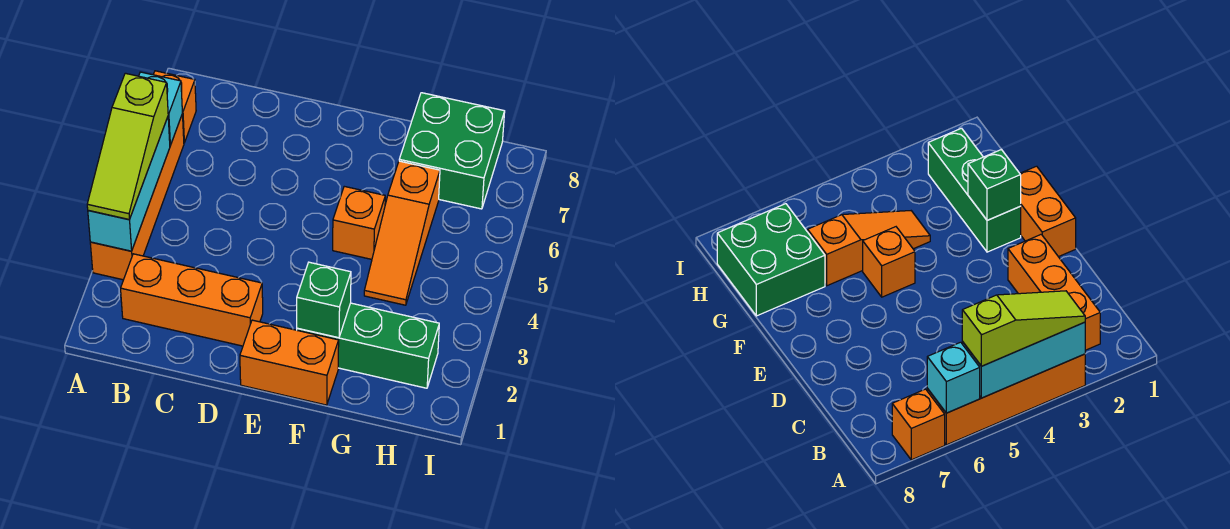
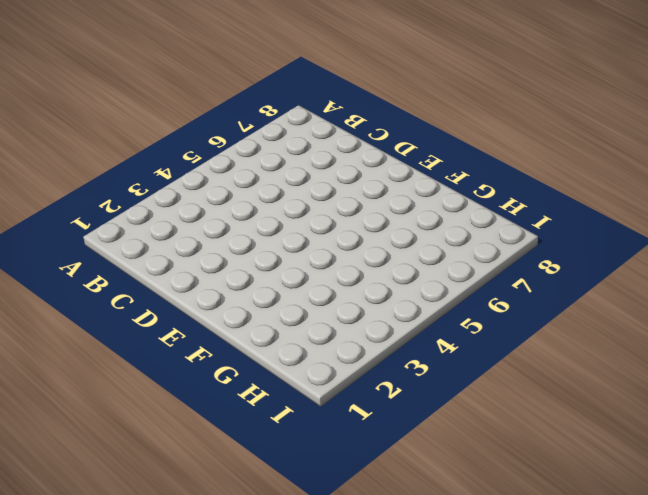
none -> orange brick A3:A6 level 1
none -> orange brick A7 level 1
none -> orange brick B2:D2 level 1

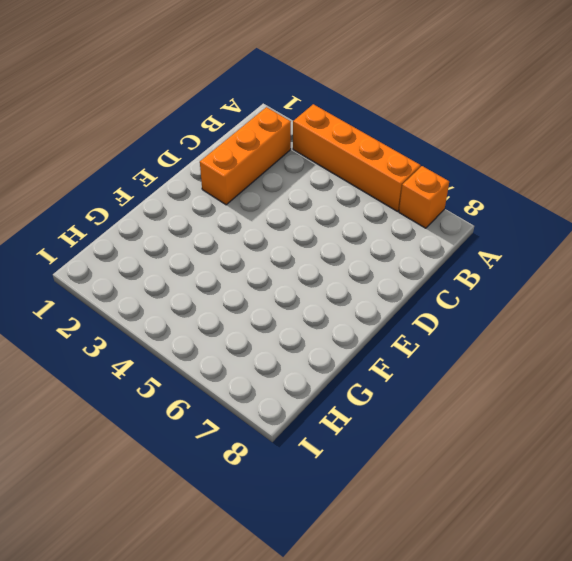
none -> orange brick E1:F1 level 1
none -> green brick F2:H2 level 1
none -> orange brick F5 level 1

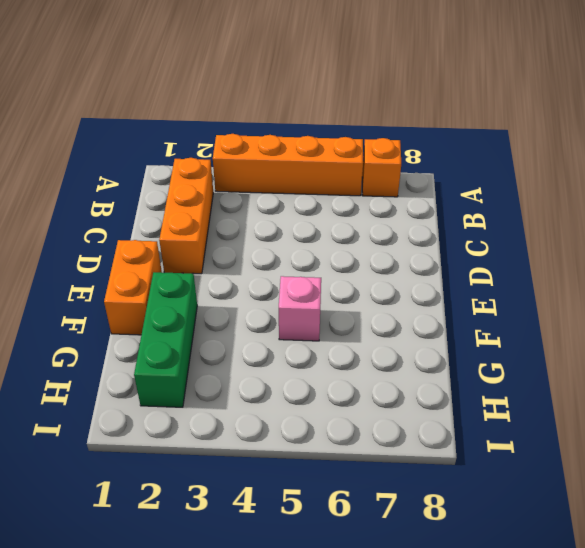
pink brick F5 level 1 -> orange brick F5 level 1
none -> orange slope G4:G6 level 1 top 6
none -> green brick G7:H8 level 1
none -> cyan brick A3:A5 level 2

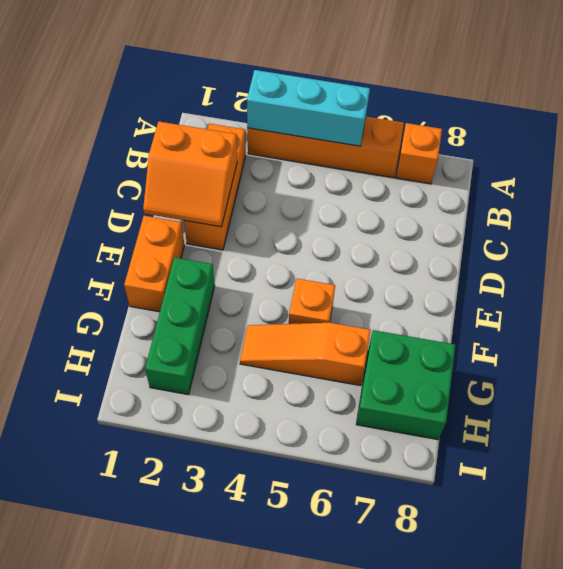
orange slope C1:D2 level 2 top C -> none
none -> cyan brick A6 level 2
none -> green brick F2 level 2
none -> lime slope A3:A5 level 3 top 5

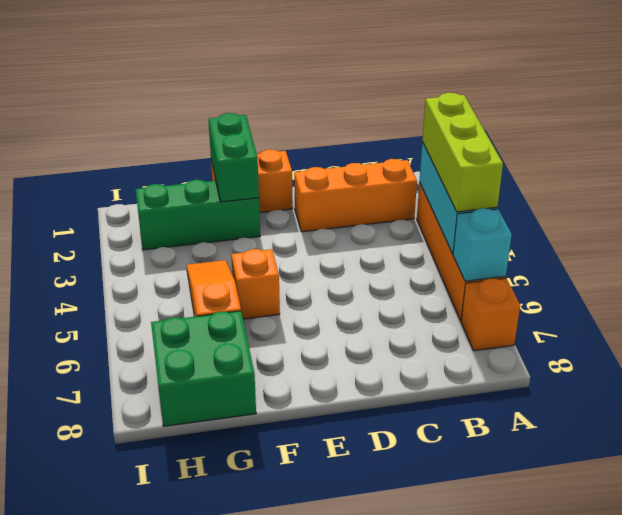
lime brick A3:A5 level 3 -> lime slope A3:A5 level 3 top 5
green brick F1:F2 level 2 -> green brick F2 level 2

